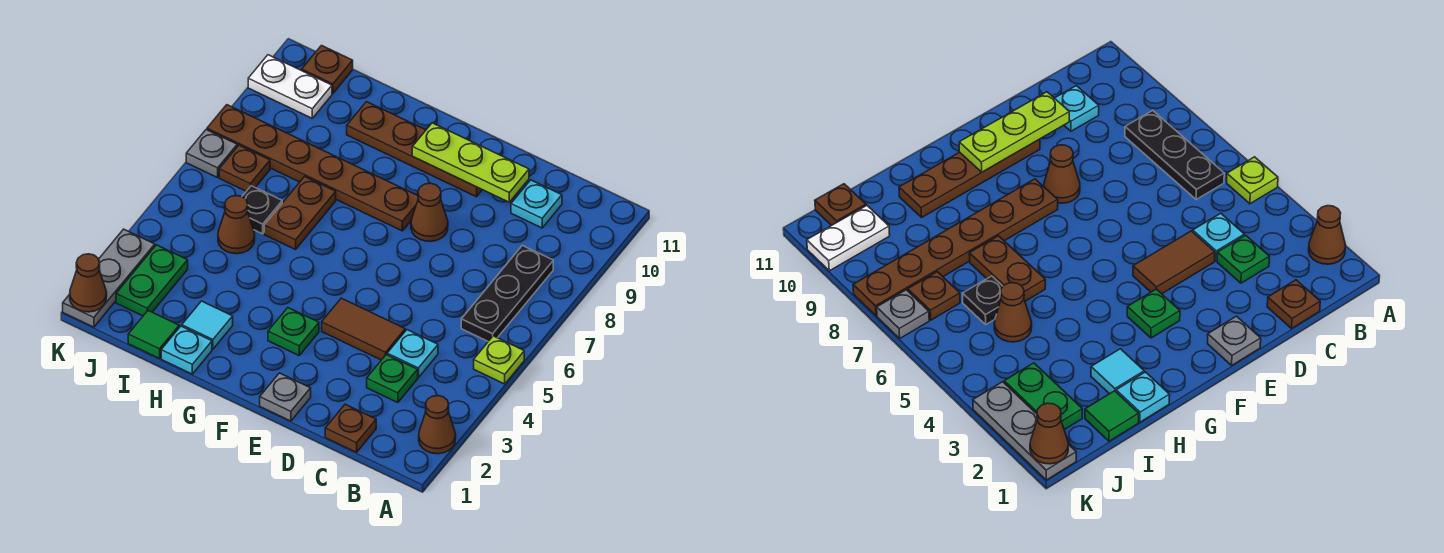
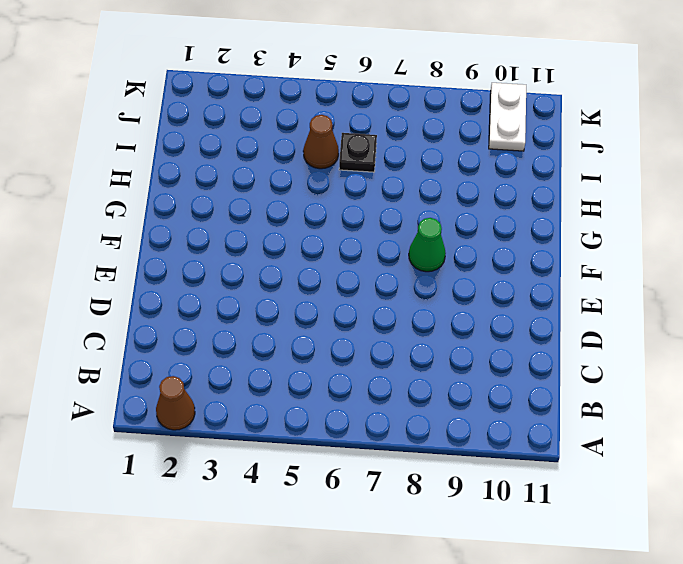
green cone F8 level 1 -> brown plate F8:K8 level 1
none -> lime plate A5 level 1
none -> black plate B6:B8 level 1
none -> brown plate C1 level 1

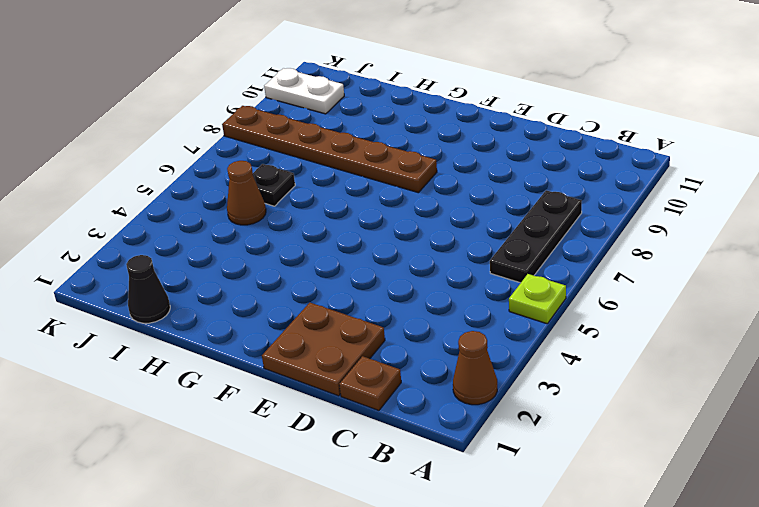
brown plate D1:E2 level 1 -> grey plate E1 level 1
black cone I1 level 1 -> green tile I1 level 1
none -> green plate C3 level 1
none -> cyan plate C4 level 1
none -> cyan plate C10 level 1

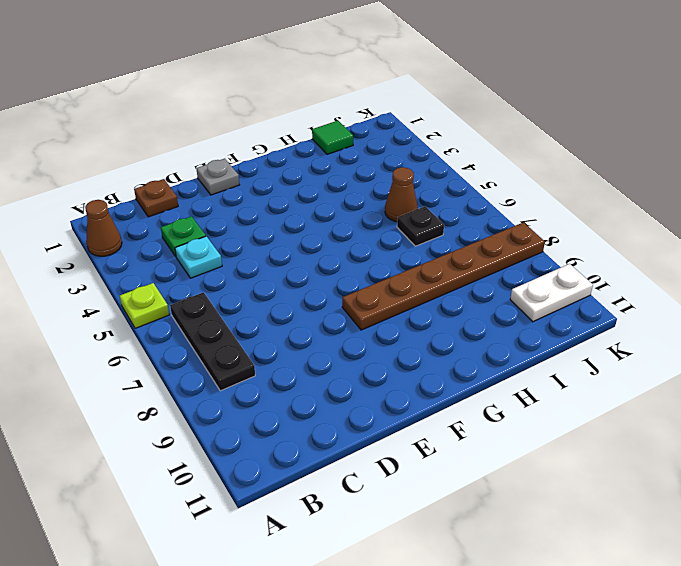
none -> cyan plate C10 level 1
none -> brown tile D4:E4 level 1
none -> brown cone E8 level 1

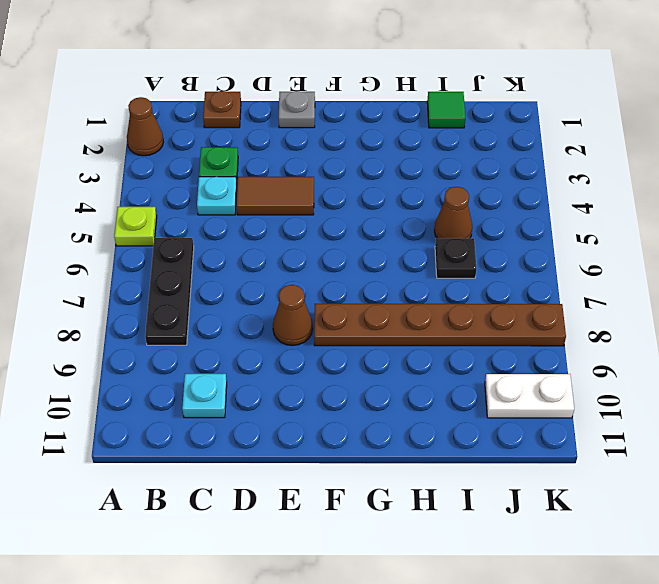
none -> brown plate E10:H10 level 1
none -> green plate F3 level 1
none -> cyan plate H1 level 1

